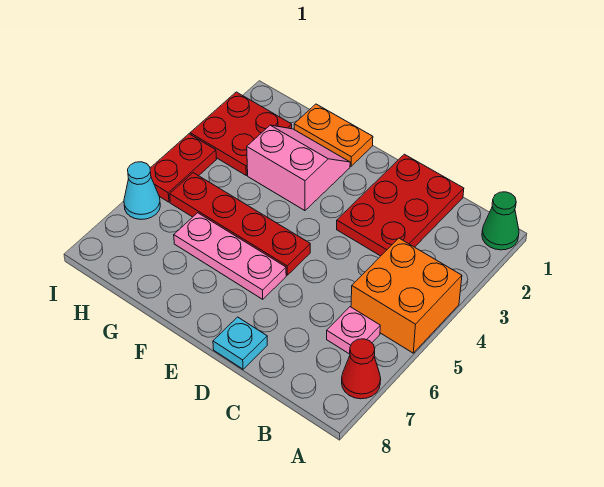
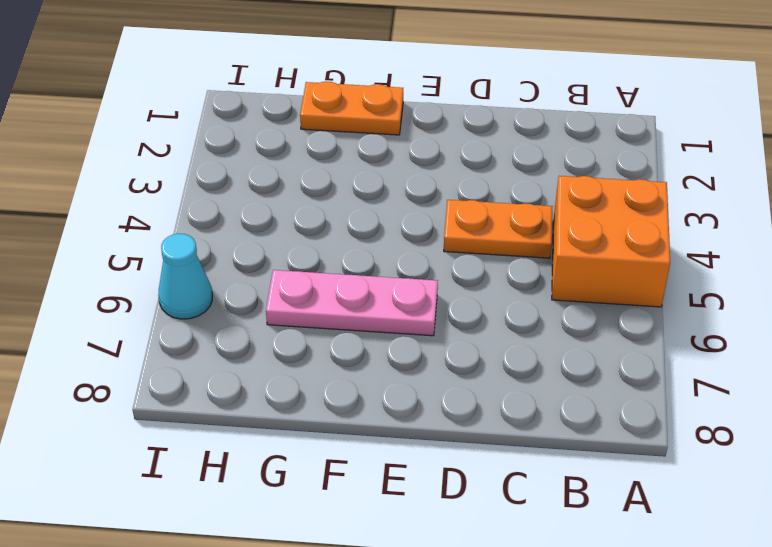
orange plate C4:D4 level 1 -> none
none -> green cone A1 level 1
none -> red cone A7 level 1
none -> pink plate B6 level 1

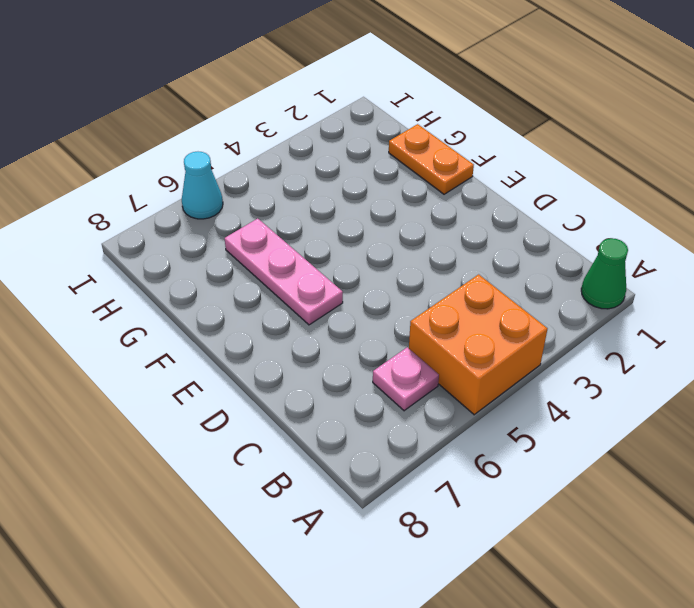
none -> red cone A7 level 1
none -> red plate C1:D3 level 1
none -> cyan plate D8 level 1

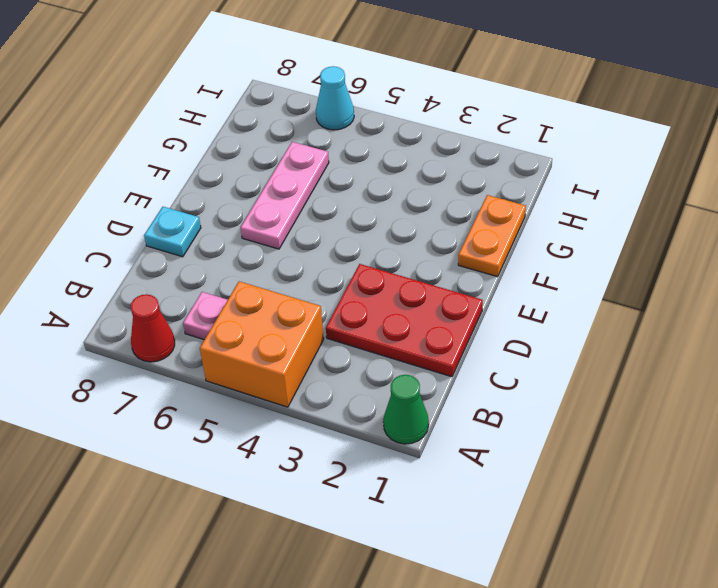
none -> red plate E5:H5 level 1
none -> pink slope F2:G3 level 1 top 3
none -> red plate H2:I3 level 1

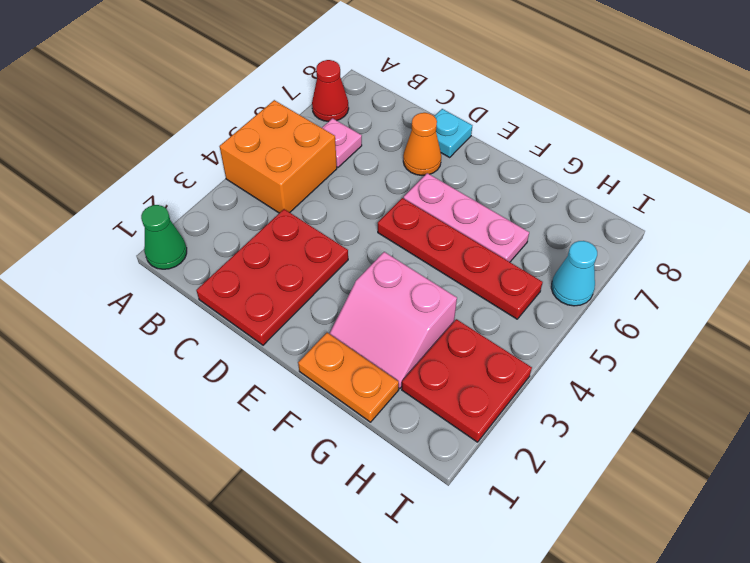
orange cone D7 level 1 -> none
none -> red plate I4:I5 level 1

